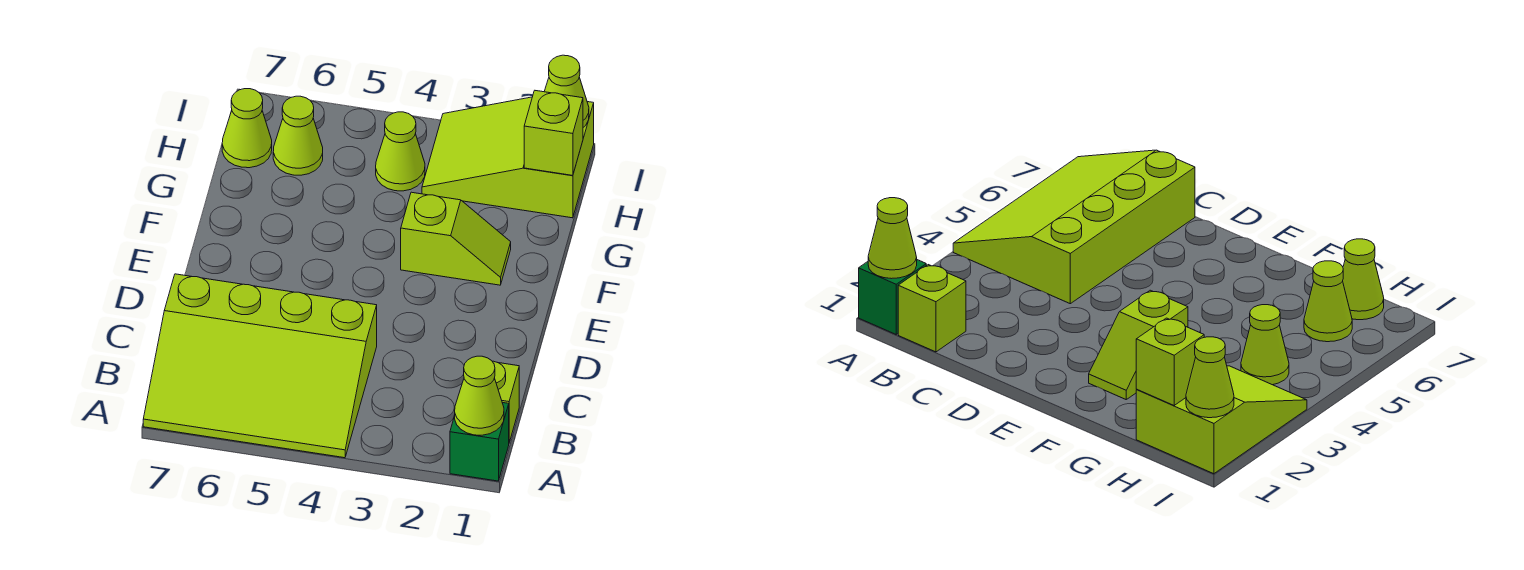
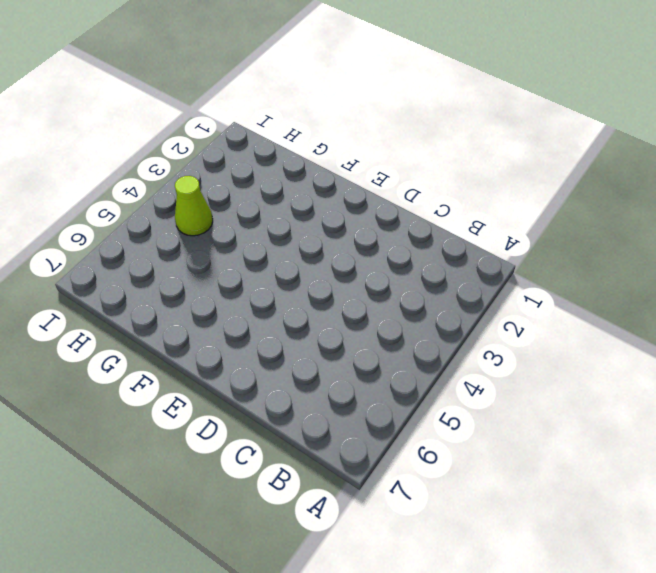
none -> green brick A1 level 1
none -> lime slope A4:C7 level 1 top C

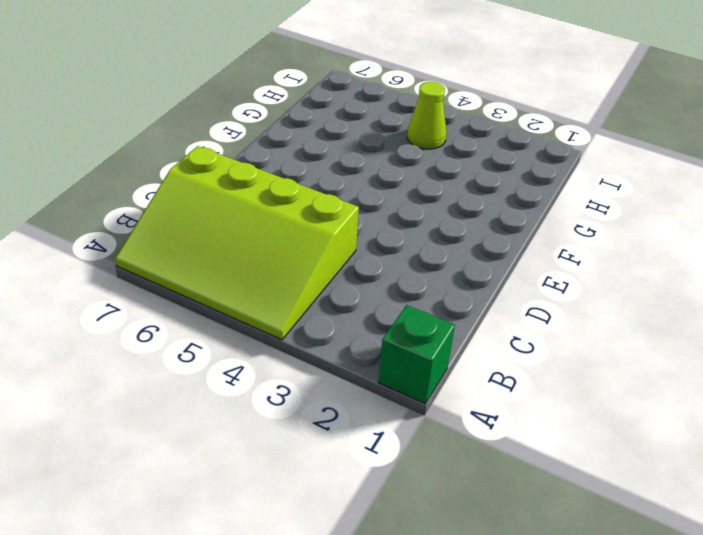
none -> lime brick B1 level 1
none -> lime slope F2:F3 level 1 top 3

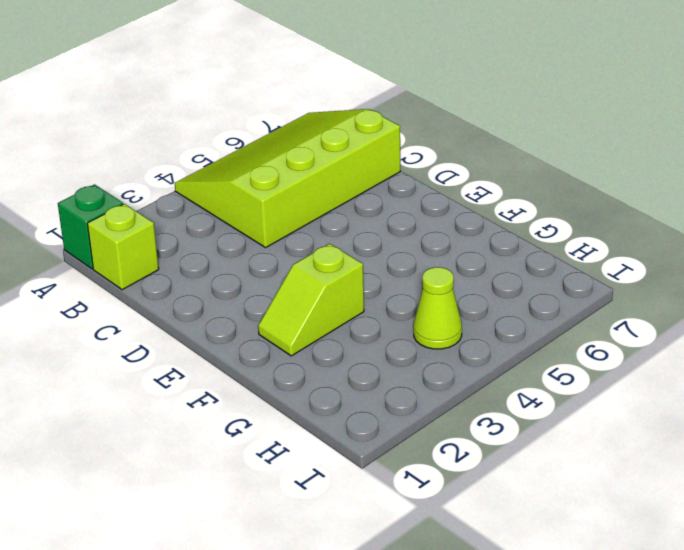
none -> lime slope H1:I3 level 1 top 1
none -> lime cone H6 level 1

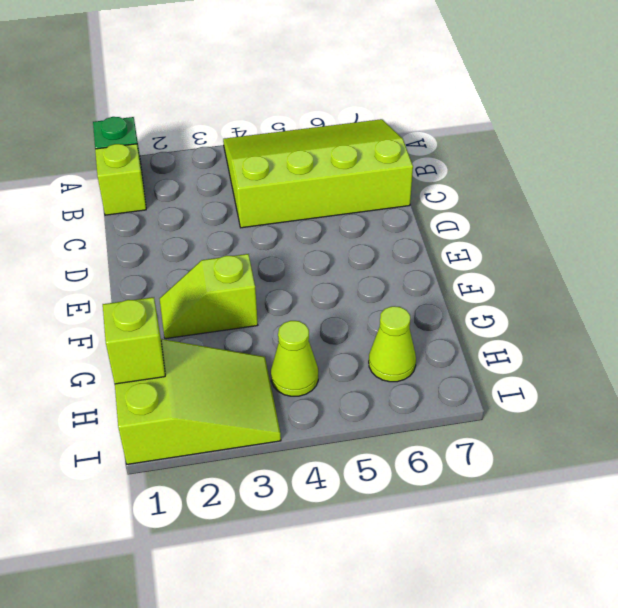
none -> lime cone H7 level 1
none -> lime cone A1 level 2

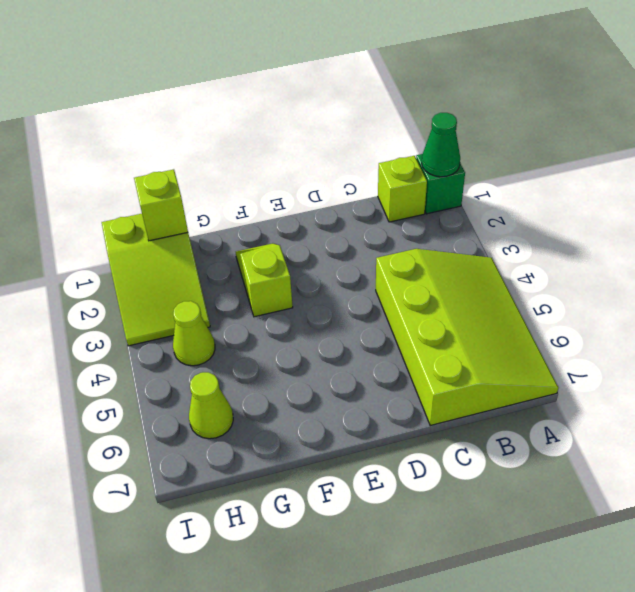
green cone A1 level 2 -> lime cone A1 level 2
none -> lime cone H7 level 1
none -> lime cone I1 level 2

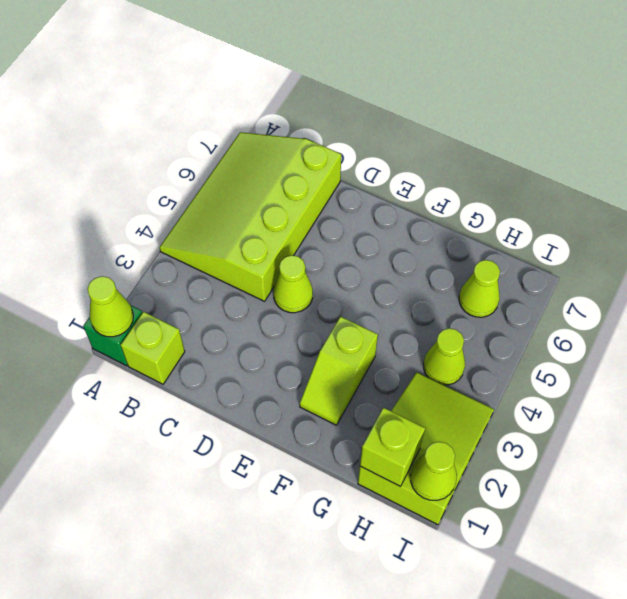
lime cone D4 level 1 -> lime cone H7 level 1

